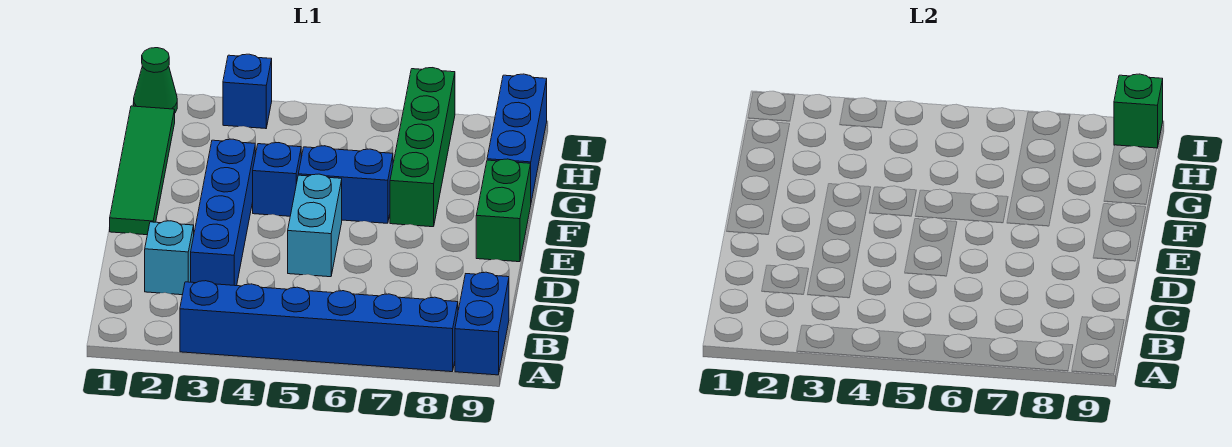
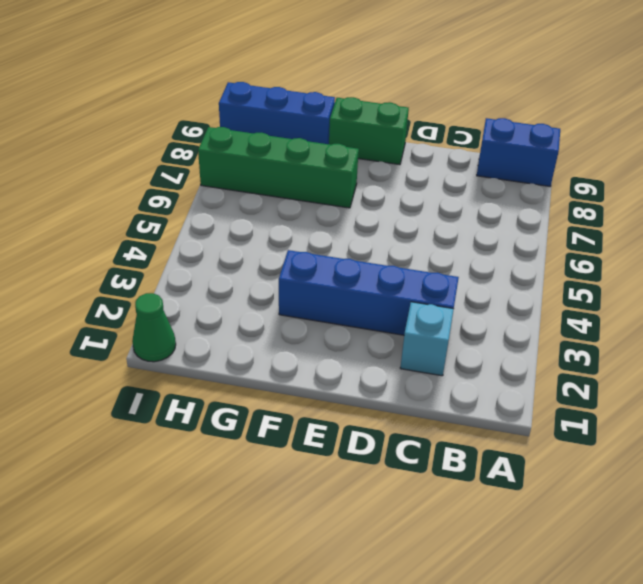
none -> blue brick A3:A8 level 1
none -> cyan brick D5:E5 level 1
none -> green tile E1:H1 level 1

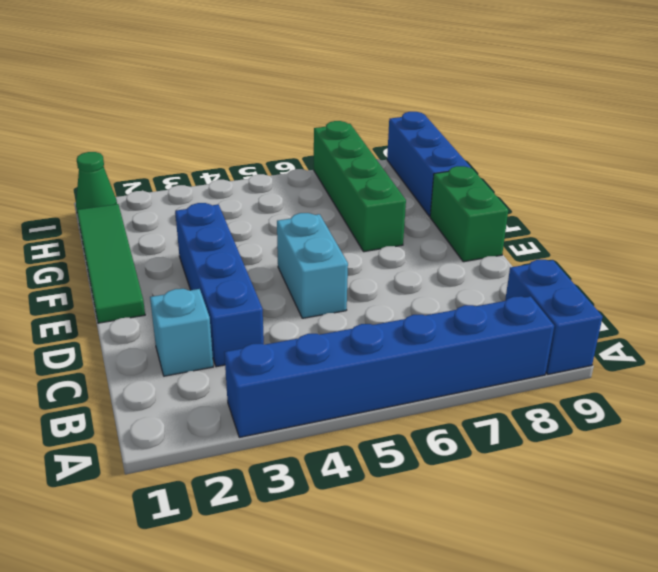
none -> blue brick F4 level 1
none -> blue brick F5:F6 level 1
none -> blue brick I3 level 1

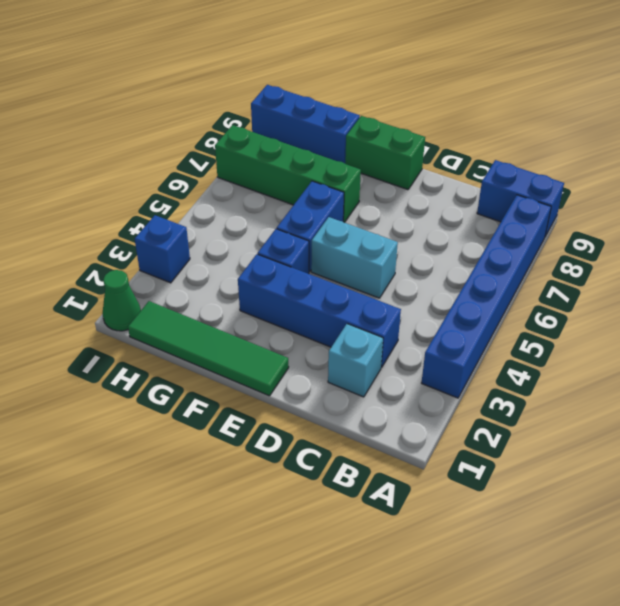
none -> green brick I9 level 2

